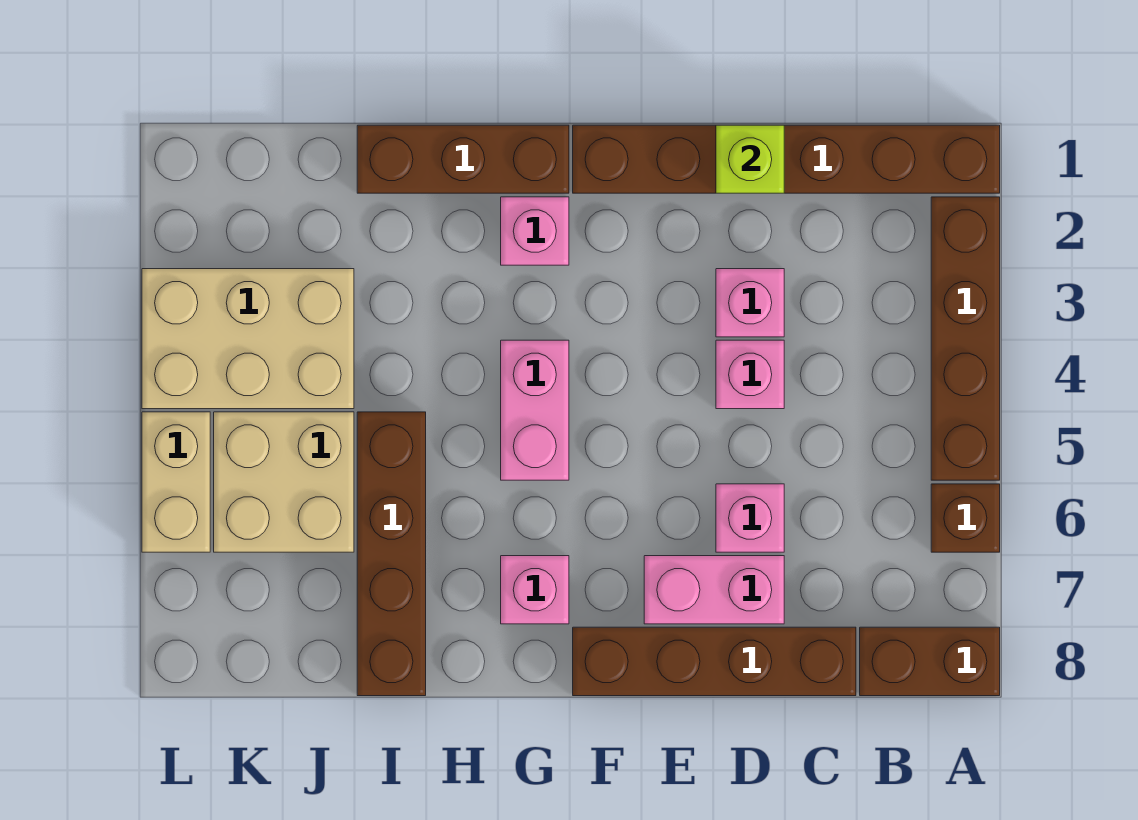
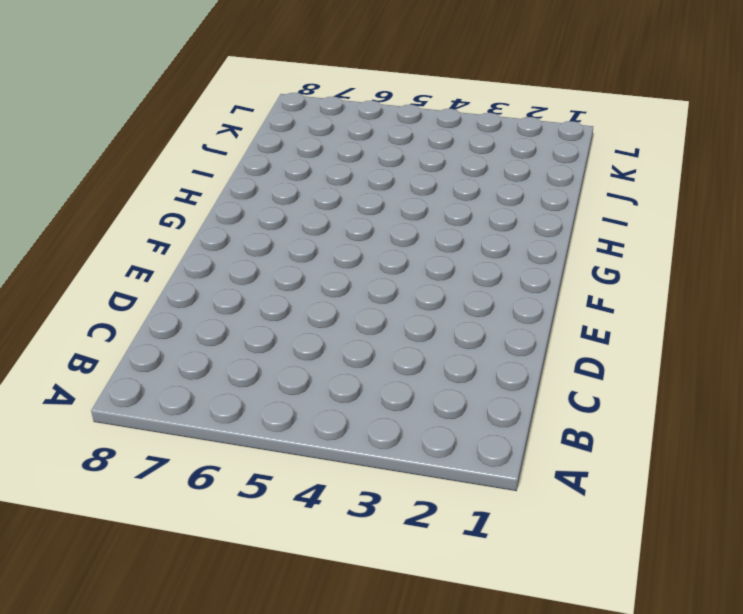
none -> brown brick A1:F1 level 1
none -> brown brick A2:A5 level 1
none -> brown brick A6 level 1

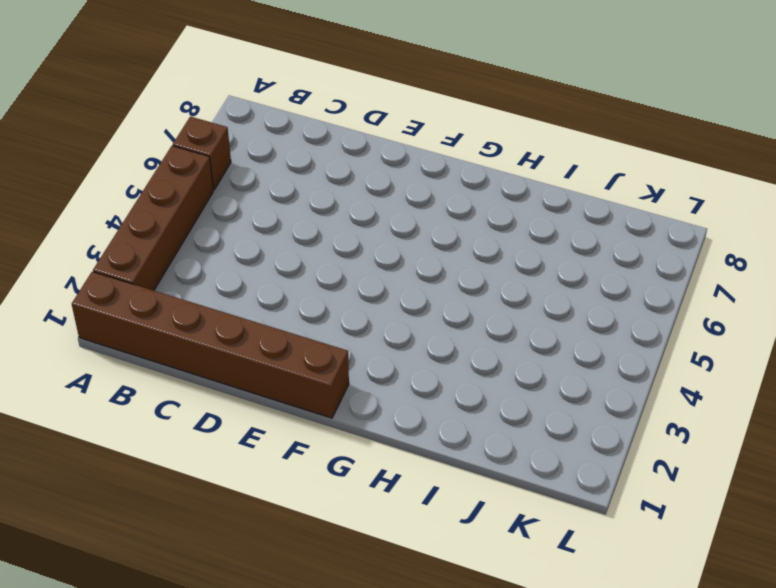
none -> brown brick A8:B8 level 1
none -> brown brick C8:F8 level 1
none -> pink brick D3 level 1

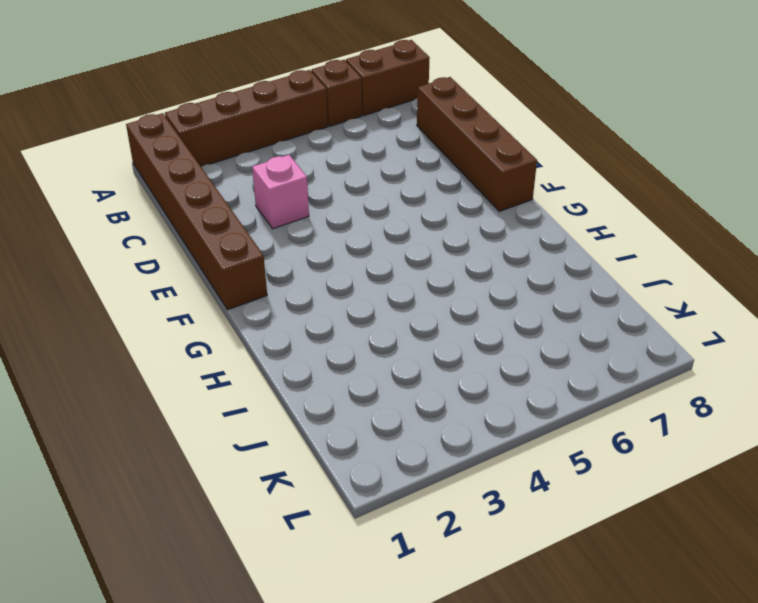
brown brick A7:A8 level 1 -> brown brick A8:B8 level 1
none -> pink brick D4 level 1
none -> pink brick D6 level 1
none -> pink brick D7:E7 level 1

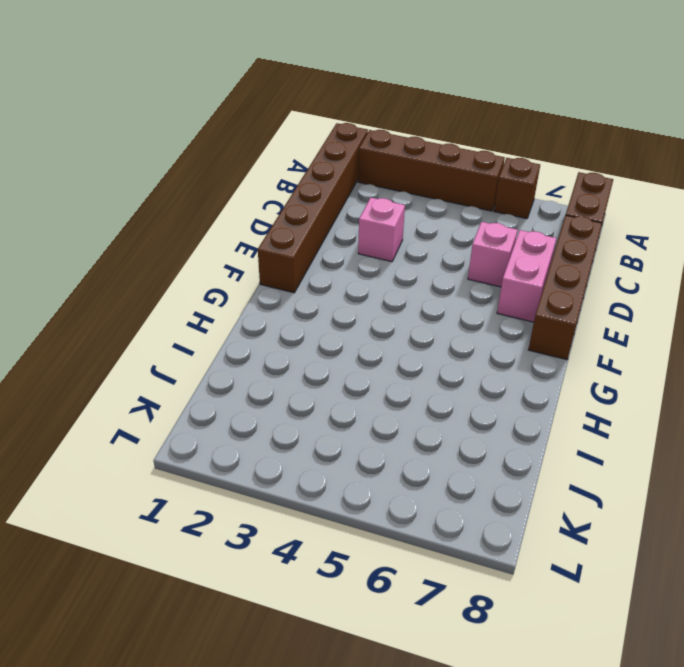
none -> pink brick D4 level 1
none -> brown brick G1:I1 level 1
none -> pink brick G2 level 1

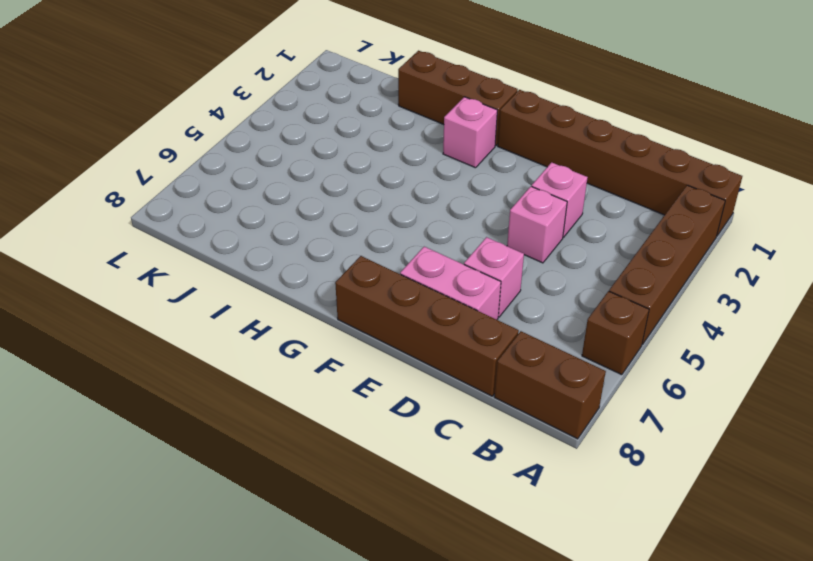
none -> pink brick G4:G5 level 1
none -> pink brick G7 level 1
none -> brown brick I5:I8 level 1

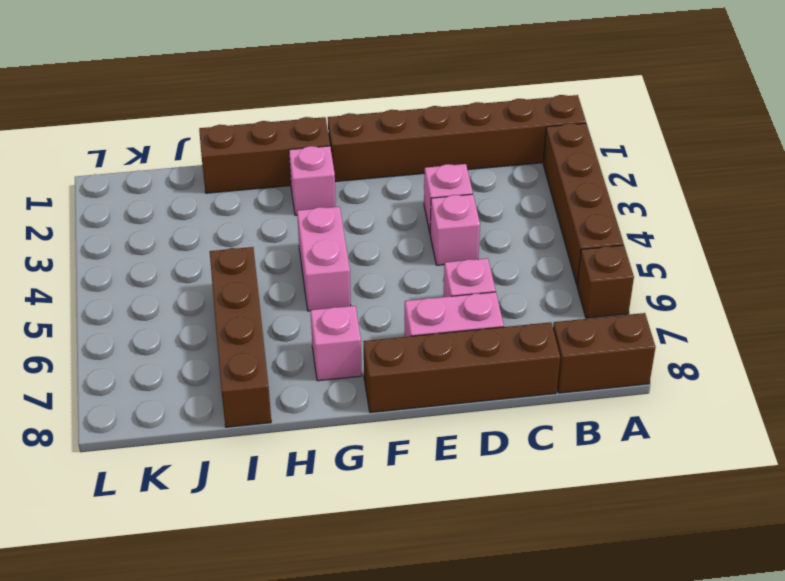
none -> tan brick J3:L4 level 1
none -> tan brick J5:K6 level 1
none -> tan brick L5:L6 level 1

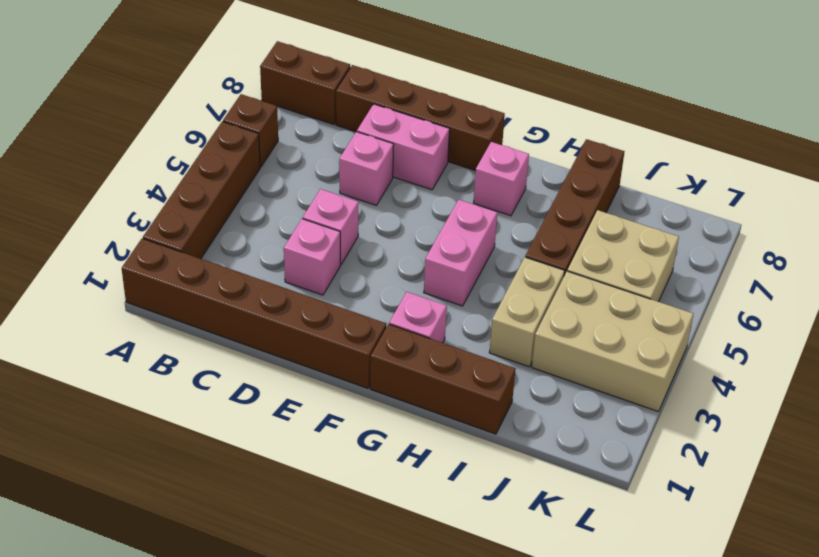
tan brick I3:I4 level 1 -> tan brick L5:L6 level 1
none -> lime brick D1 level 2

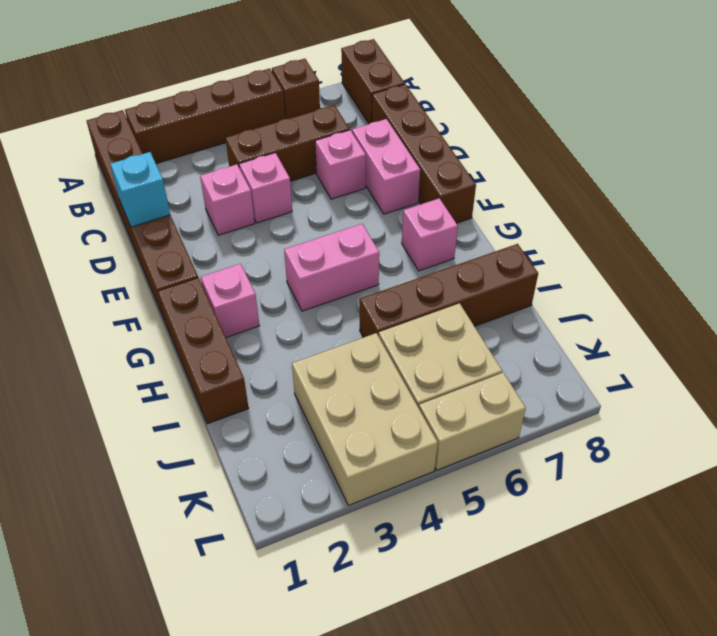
brown brick C4:C6 level 1 -> none
cyan brick D1 level 2 -> lime brick D1 level 2

